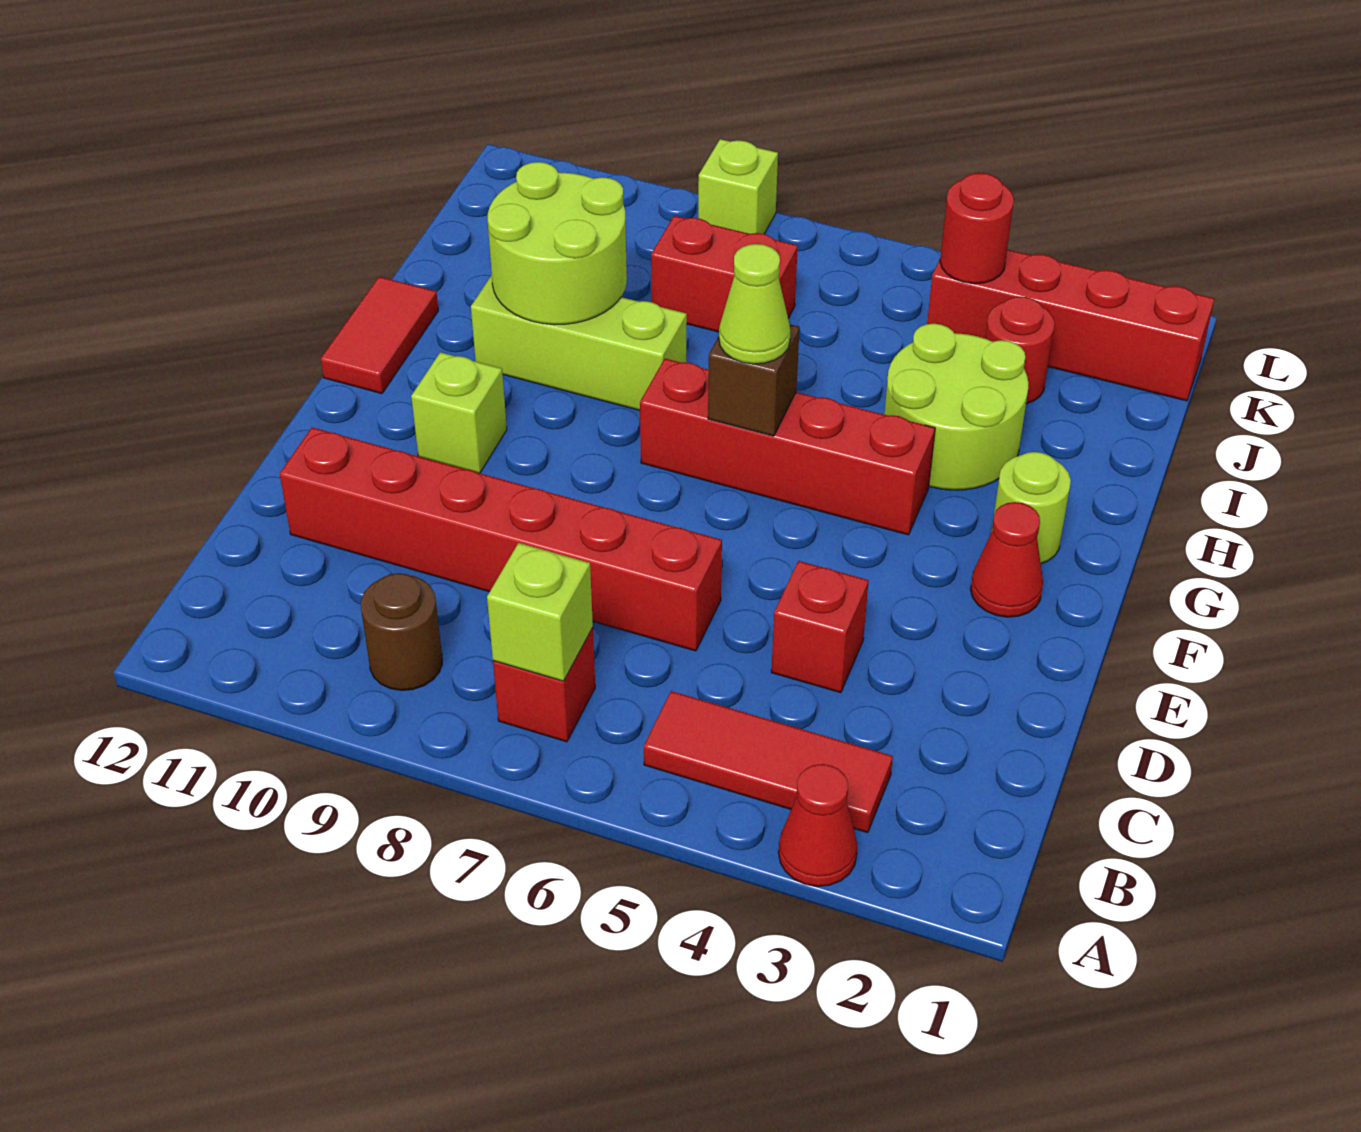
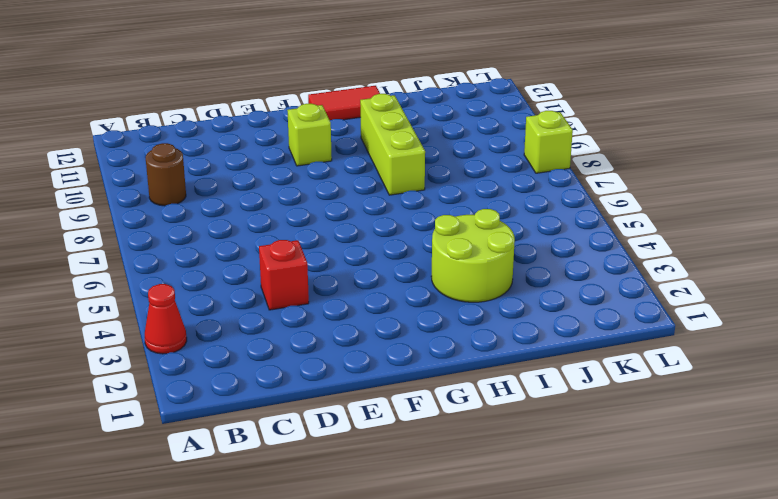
none -> red tile B3:B5 level 1
none -> red brick B7 level 1
none -> red brick D6:D11 level 1

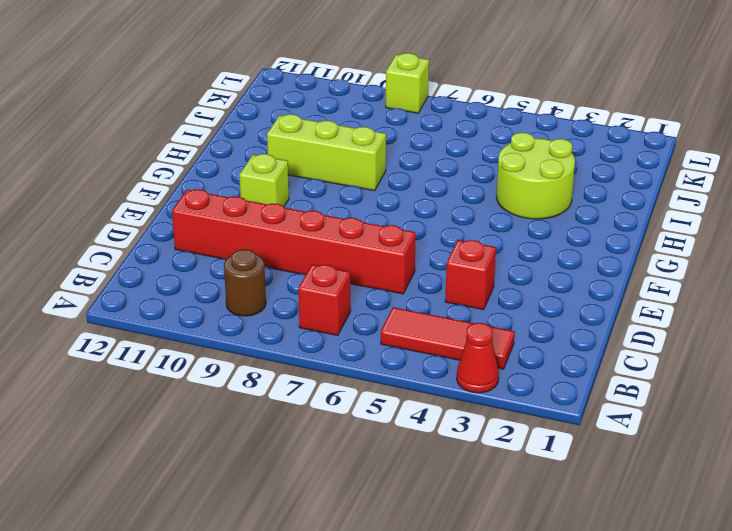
none -> red cone F2 level 1
none -> lime round brick G2 level 1
none -> red brick G4:G7 level 1

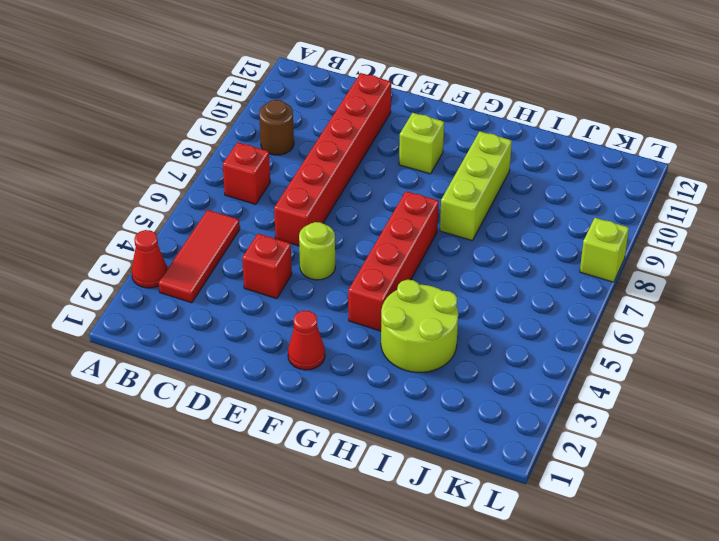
lime round brick E5 level 1 -> lime round brick G2 level 1
none -> red tile G12:H12 level 1
none -> red round brick J3 level 1
none -> red brick J7:J8 level 1

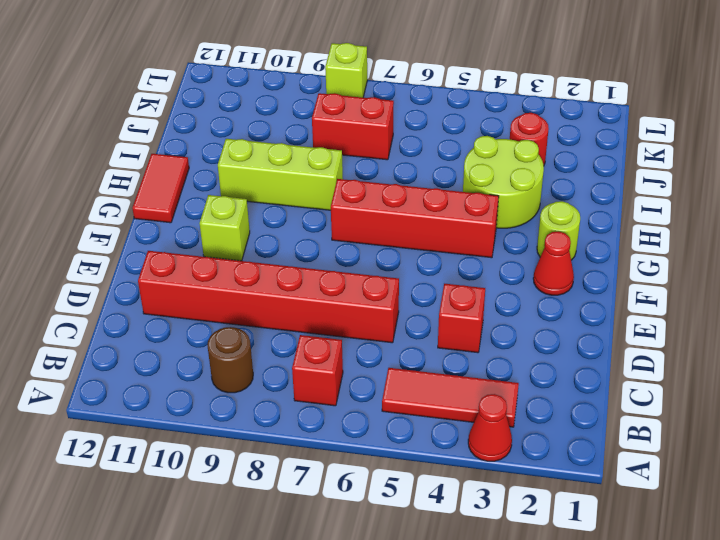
none -> red brick K1:K4 level 1
none -> lime brick B7 level 2
none -> brown brick G6 level 2

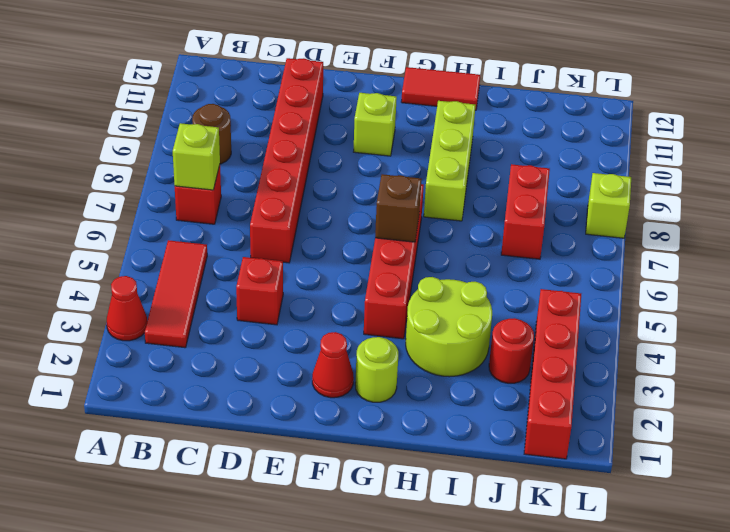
none -> lime round brick H9:I10 level 2
none -> red round brick K4 level 2
none -> lime cone G6 level 3

